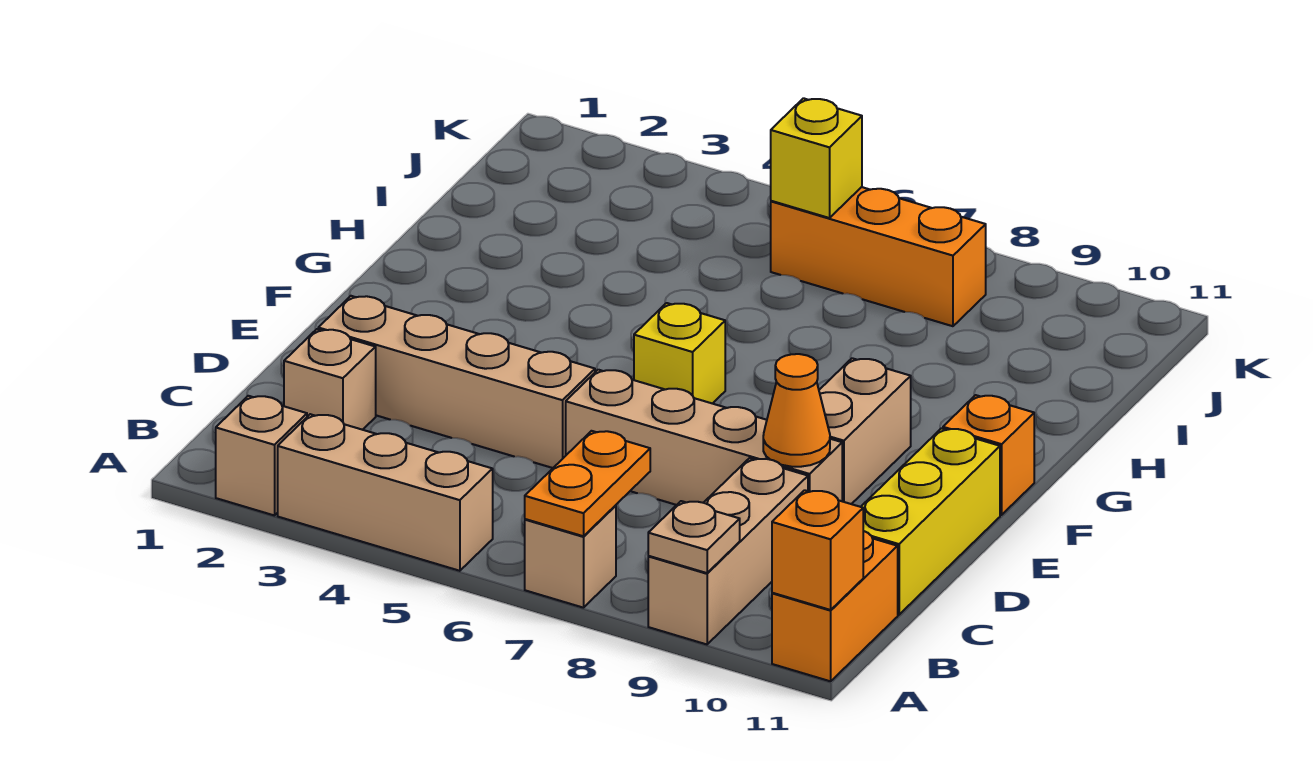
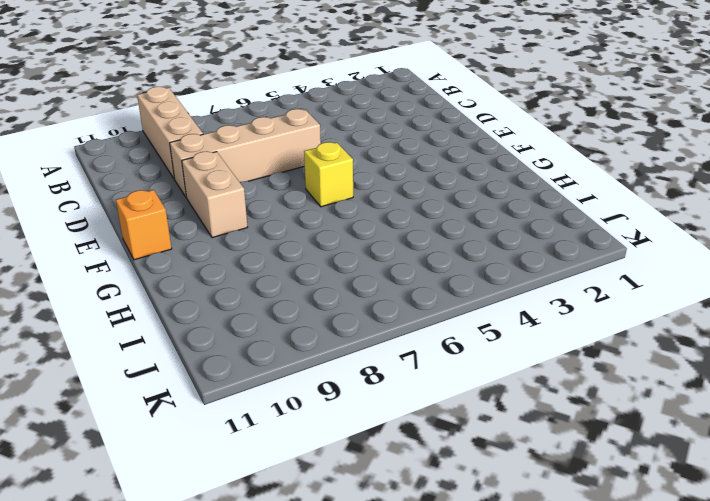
none -> tan brick A2 level 1
none -> tan brick A3:A5 level 1
none -> tan brick A7 level 1

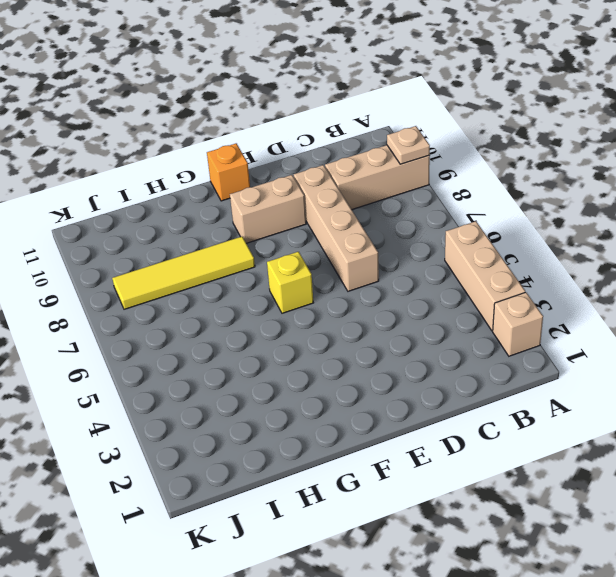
yellow tile G8:J8 level 1 -> orange brick J6:J8 level 1
none -> tan brick A7 level 1
none -> orange brick A11:B11 level 1
none -> tan brick C2 level 1

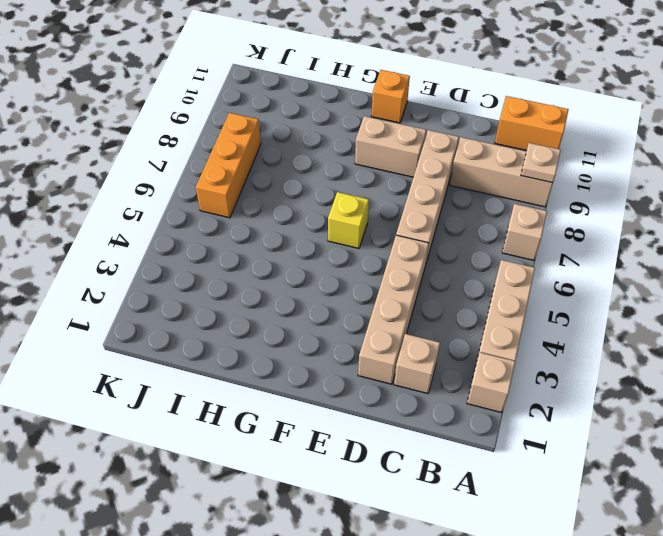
none -> yellow brick C11:E11 level 1
none -> orange plate A7:B7 level 2
none -> orange brick A11 level 2

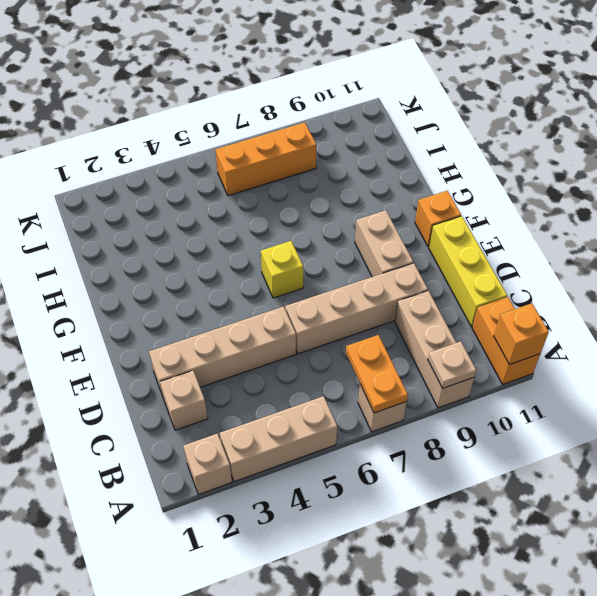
none -> orange cone D9 level 2
none -> yellow brick J6 level 2

